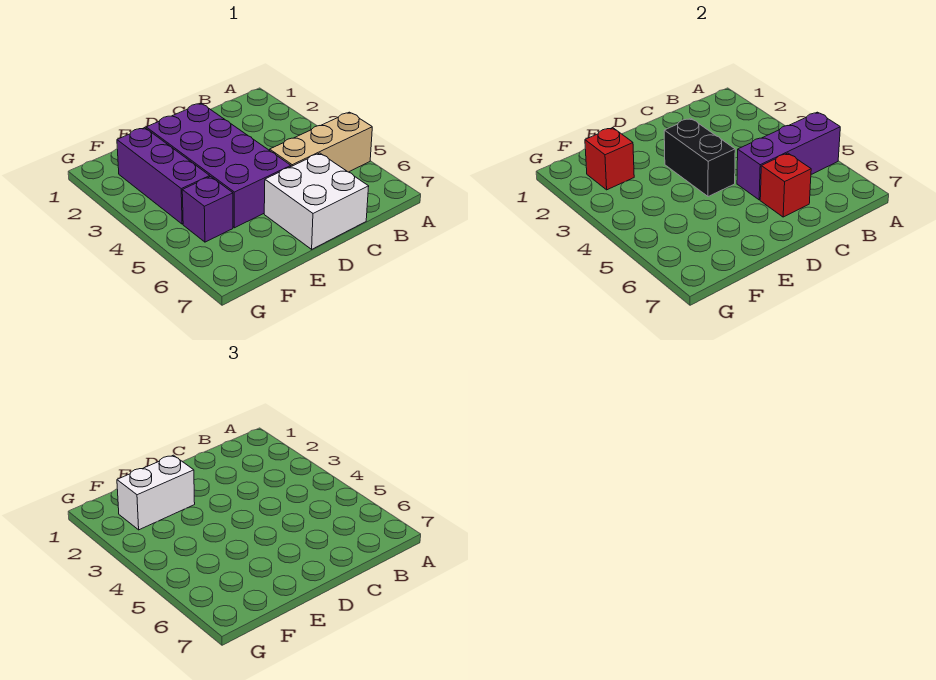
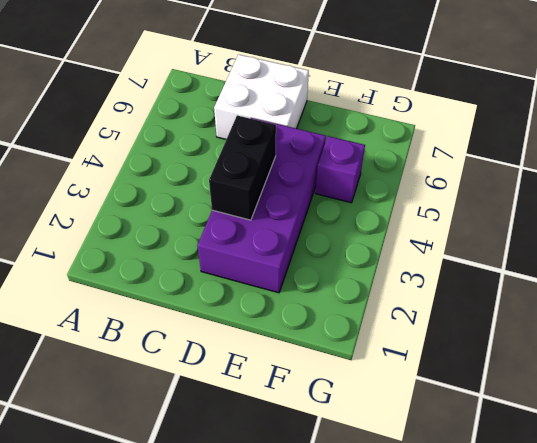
none -> tan brick A5:C5 level 1
none -> purple brick F2:F4 level 1

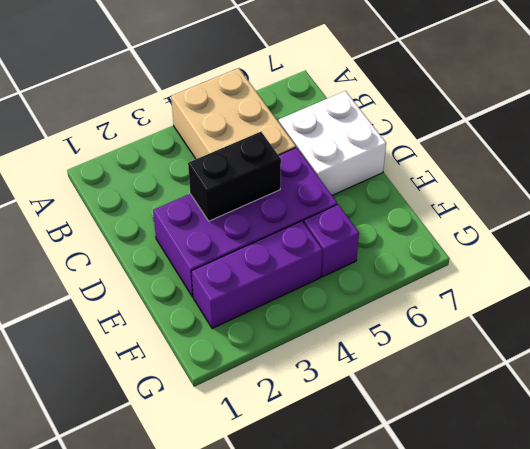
tan brick A4:C5 level 1 -> tan brick A5:C5 level 1
none -> purple brick A5:C5 level 2
none -> red brick C6 level 2

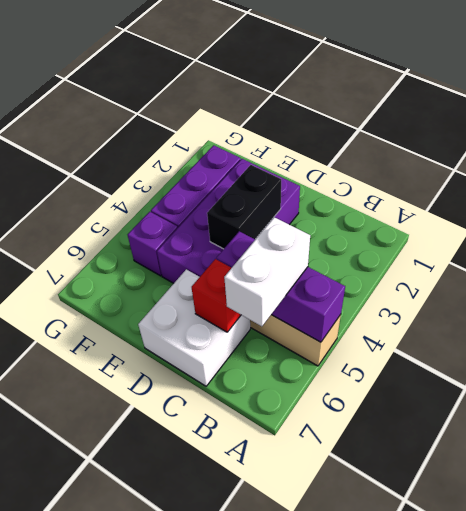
white brick B5:B6 level 3 -> white brick E2:F2 level 3
none -> red brick F2 level 2

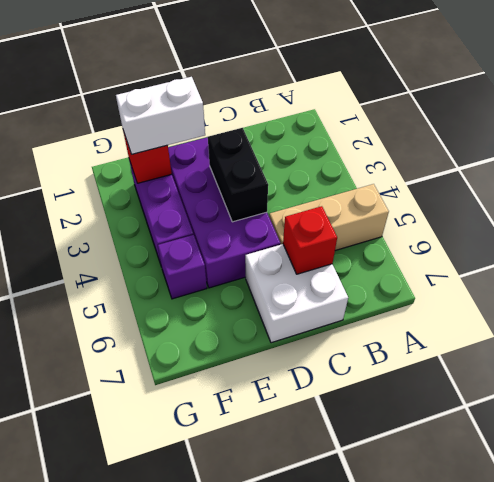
none -> purple brick A5:C5 level 2

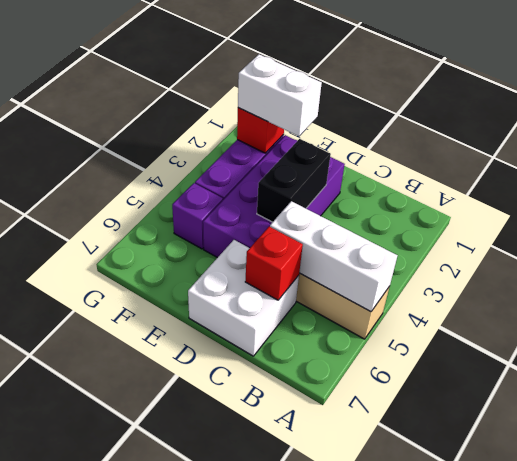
white brick A5:C5 level 2 -> purple brick A5:C5 level 2

